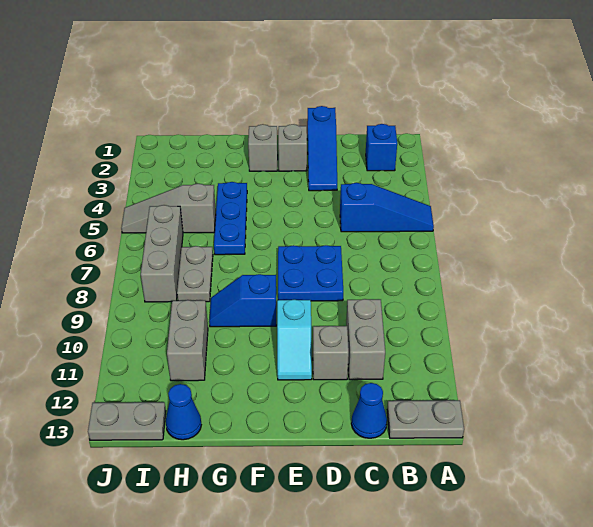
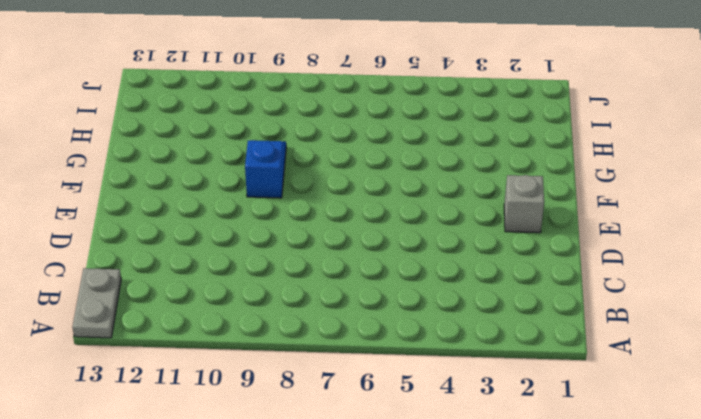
none -> blue slope A5:C5 level 1 top C
none -> blue brick B2 level 1
none -> grey brick C10:C11 level 1

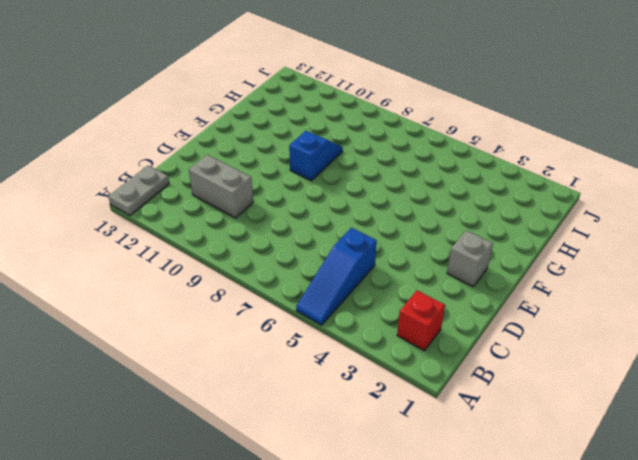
red brick B2 level 1 -> blue brick B2 level 1
none -> blue cone C13 level 1
none -> blue slope D1:D3 level 1 top 1
none -> blue plate D7:E8 level 1

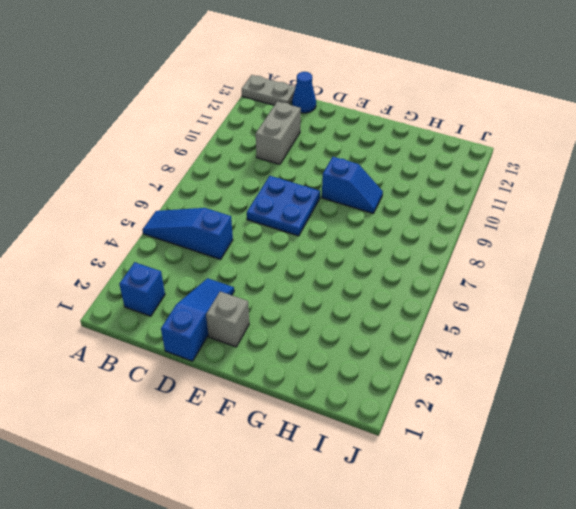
none -> grey brick D11 level 1
none -> cyan slope E10:E11 level 1 top 10
none -> grey brick F2 level 1

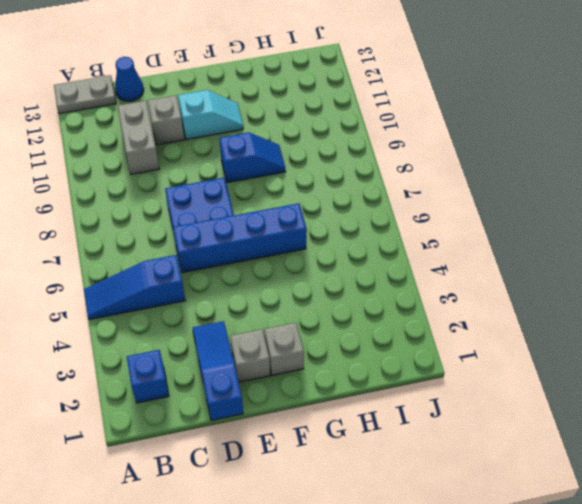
blue brick D6:G6 level 1 -> blue plate G4:G6 level 1
cyan slope E11:F11 level 1 top E -> cyan slope E10:E11 level 1 top 10
none -> grey slope H5:J5 level 1 top H
none -> grey plate H7:H8 level 1
none -> grey brick H10:H11 level 1

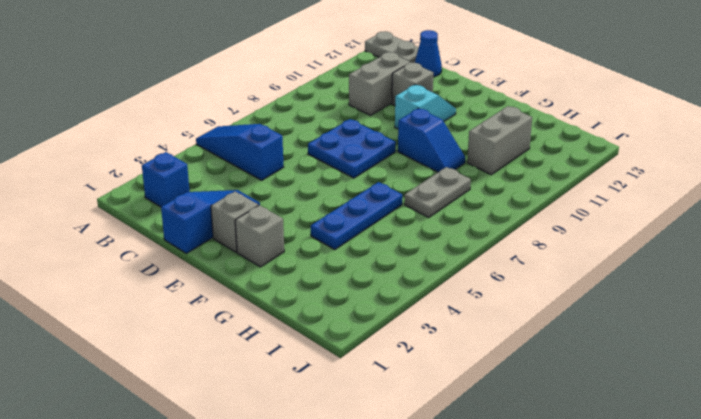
none -> grey slope H5:J5 level 1 top H
none -> blue cone H13 level 1
none -> grey brick I6:I8 level 1

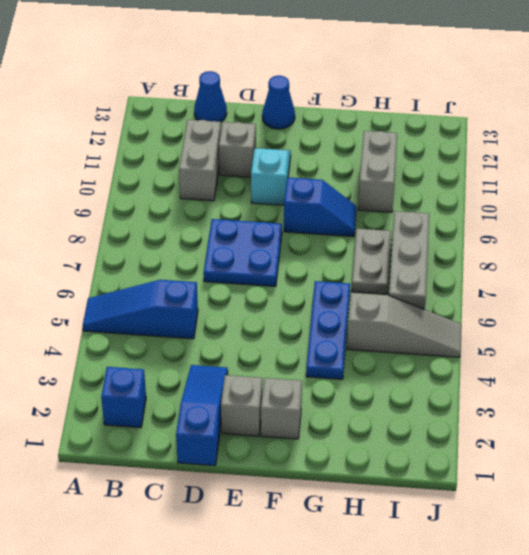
blue cone E13 level 1 -> blue cone H13 level 1
none -> grey plate A13:B13 level 1
none -> grey plate I13:J13 level 1

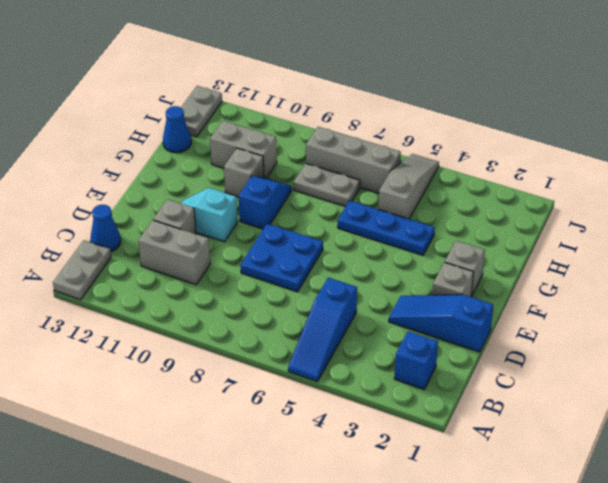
grey brick G10 level 1 -> none

